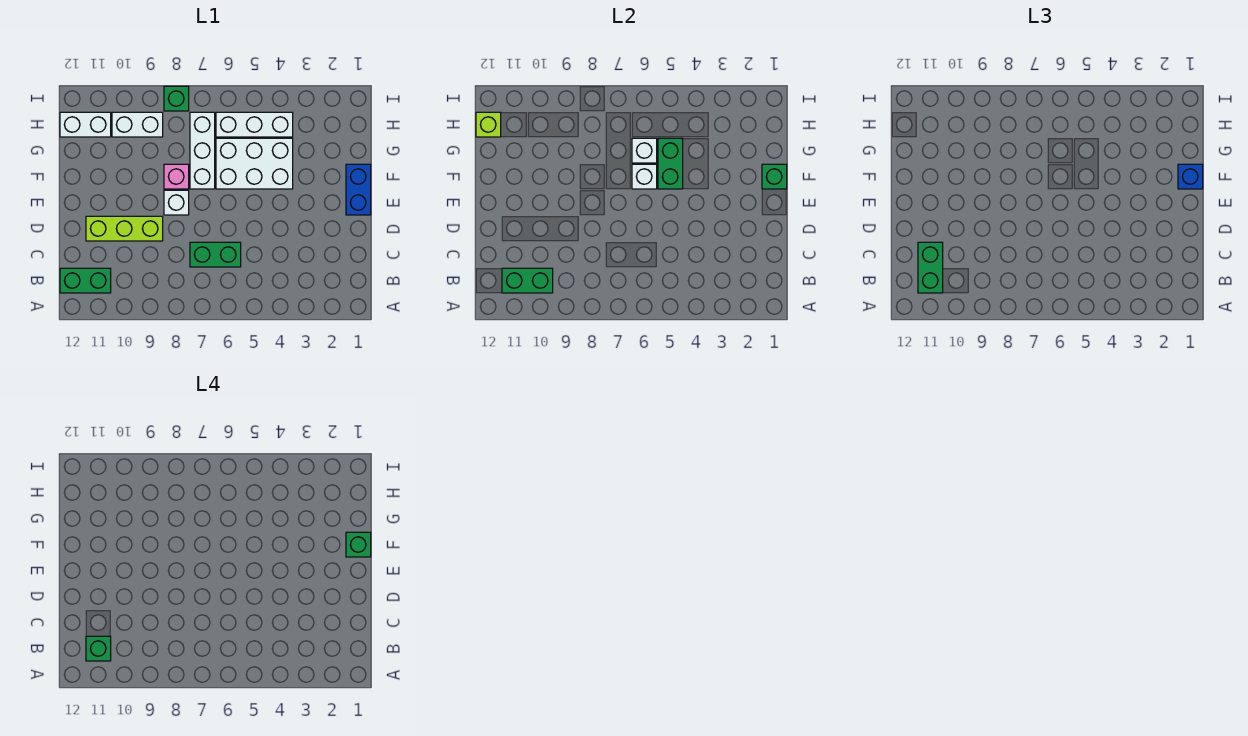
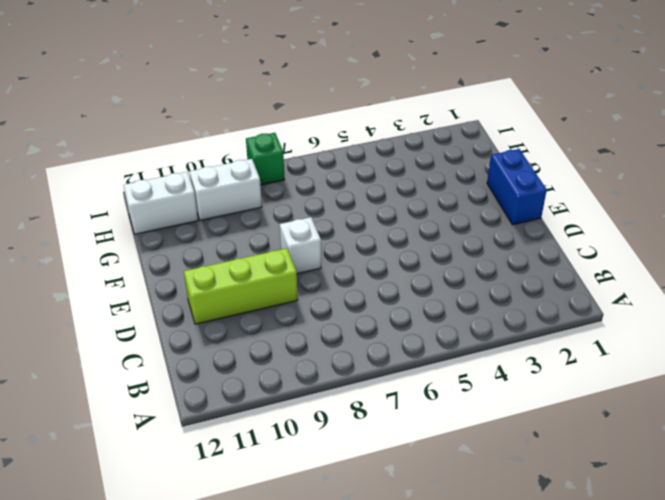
none -> green brick B11:B12 level 1
none -> green brick C6:C7 level 1
none -> white brick F4:G6 level 1

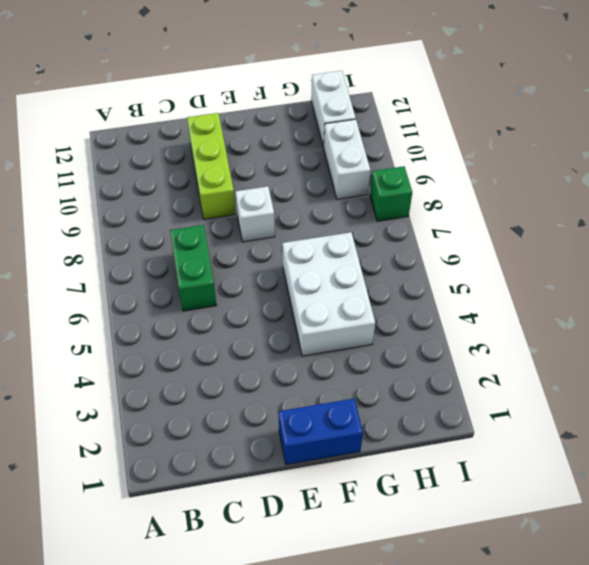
none -> green brick B11:B12 level 1
none -> white brick F7:H7 level 1
none -> pink brick F8 level 1

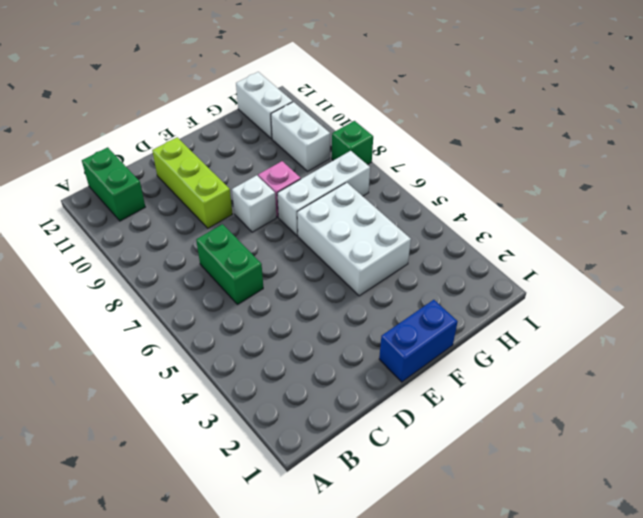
none -> white brick H4:H6 level 1
none -> green brick B10:B11 level 2
none -> green brick F1 level 2

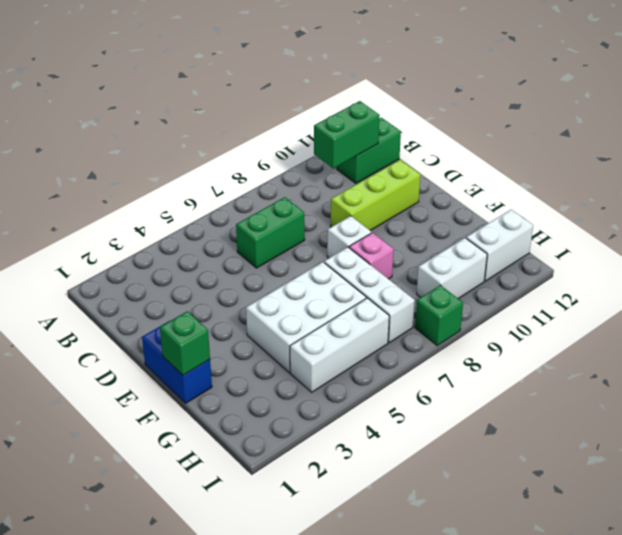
none -> green brick F5:G5 level 2
none -> white brick F6 level 2
none -> white brick G6 level 2

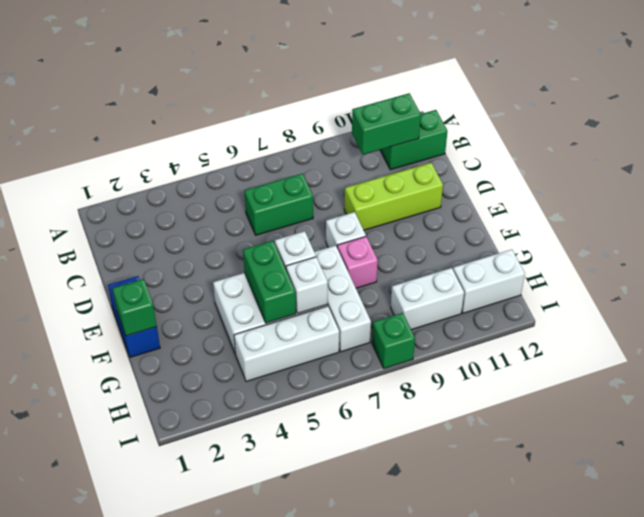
none -> lime brick H12 level 2
none -> green brick B11:C11 level 3
none -> blue brick F1 level 3

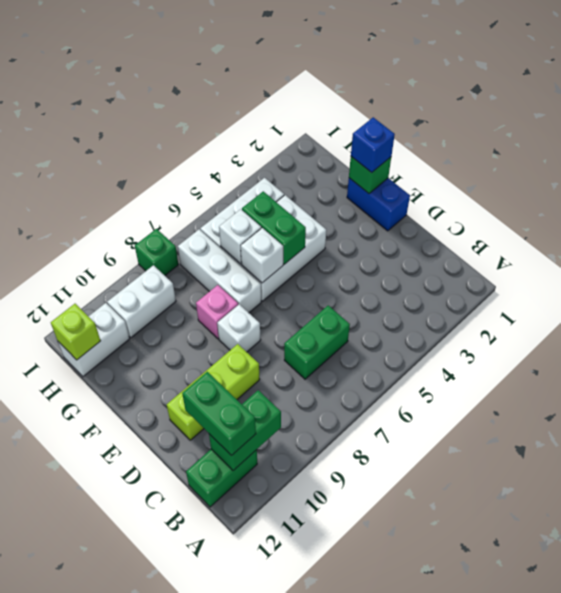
none -> green brick B11 level 4
none -> green brick F1 level 4

